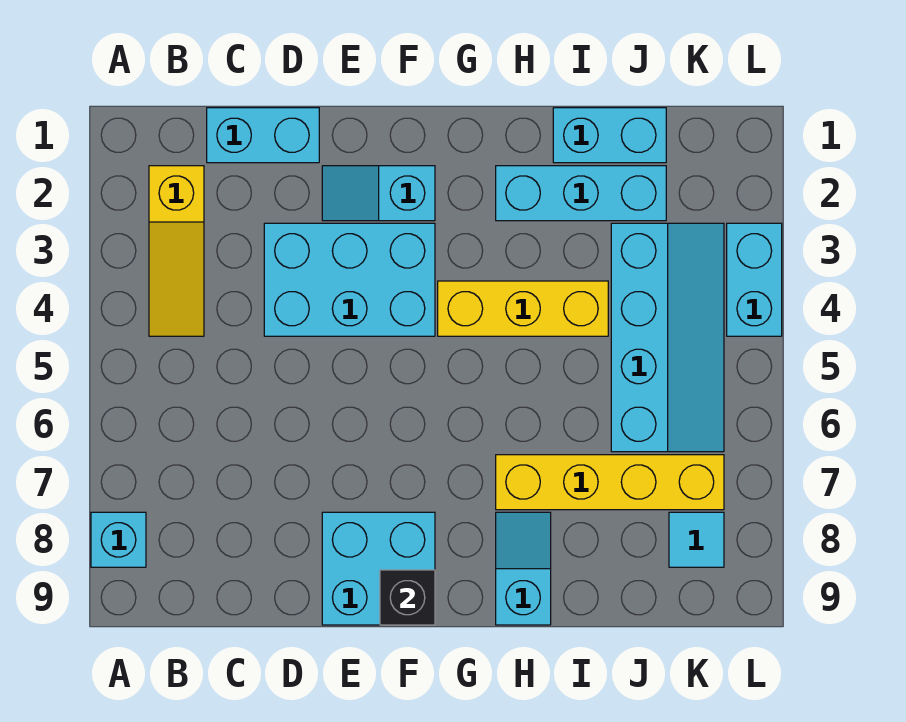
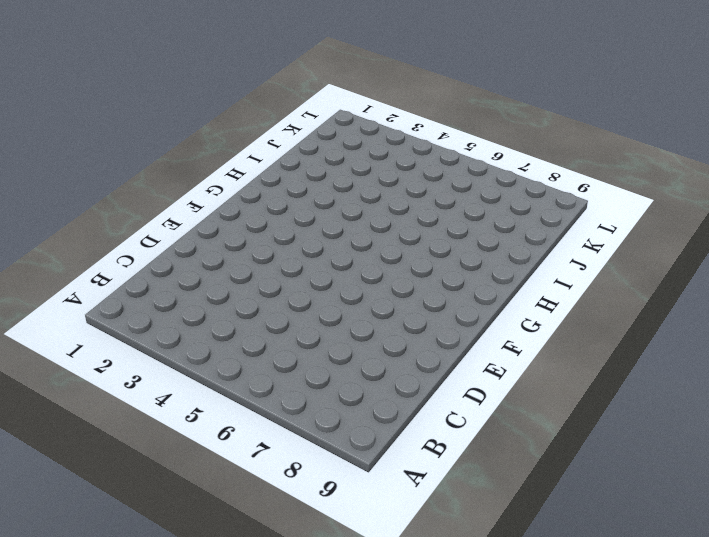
none -> cyan brick A8 level 1
none -> yellow slope B2:B4 level 1 top 2
none -> cyan brick C1:D1 level 1

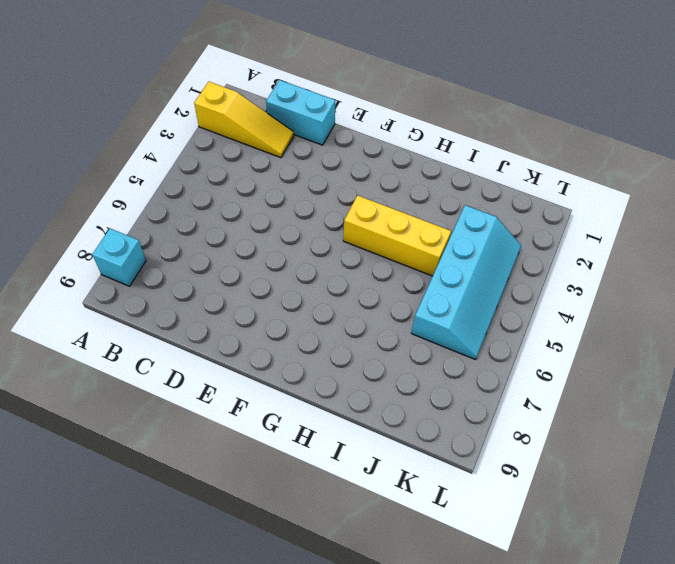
yellow slope A2:C2 level 1 top A -> yellow slope B2:B4 level 1 top 2
none -> cyan brick D3:F4 level 1
none -> cyan slope E2:F2 level 1 top F
none -> cyan brick E8:F9 level 1

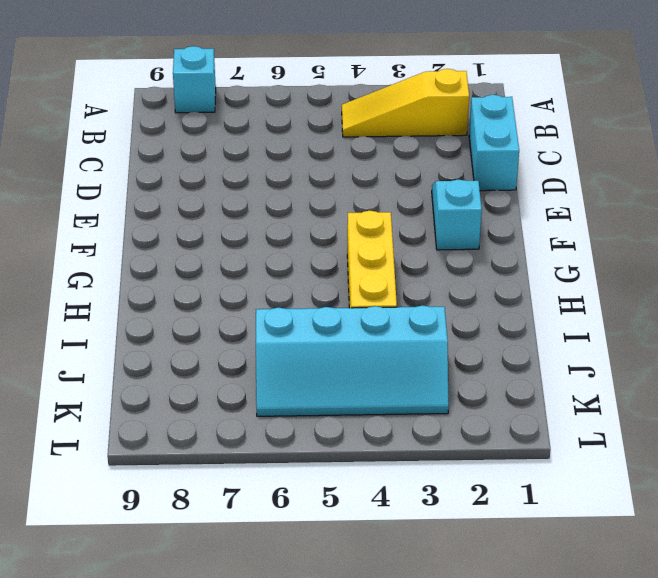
none -> cyan brick D3:F4 level 1
none -> cyan brick E8:F9 level 1
none -> cyan brick H2:J2 level 1

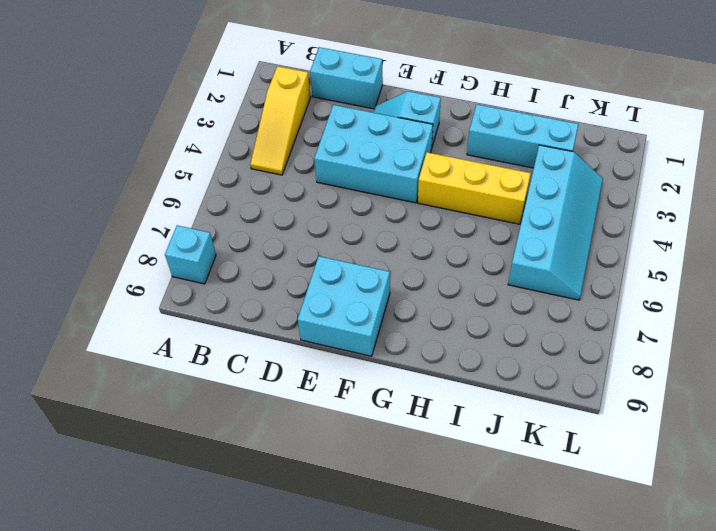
none -> yellow brick H7:K7 level 1
none -> cyan slope H8:H9 level 1 top 9
none -> cyan brick I1:J1 level 1

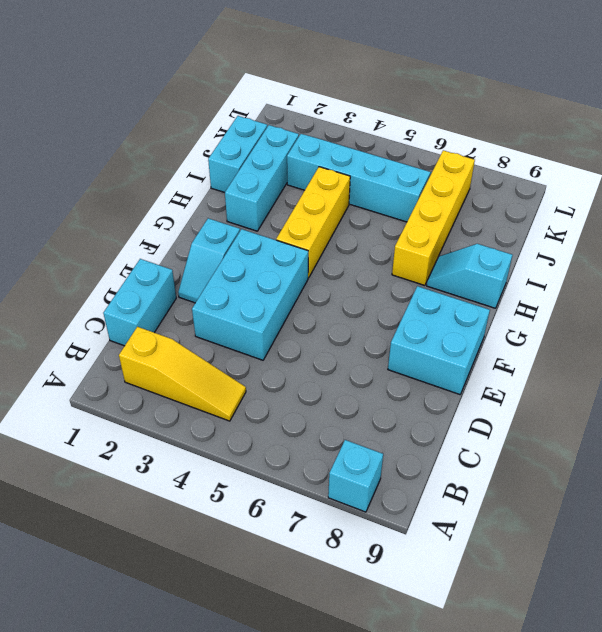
none -> cyan tile K8 level 1
none -> cyan brick L3:L4 level 1
none -> black brick F9 level 2

